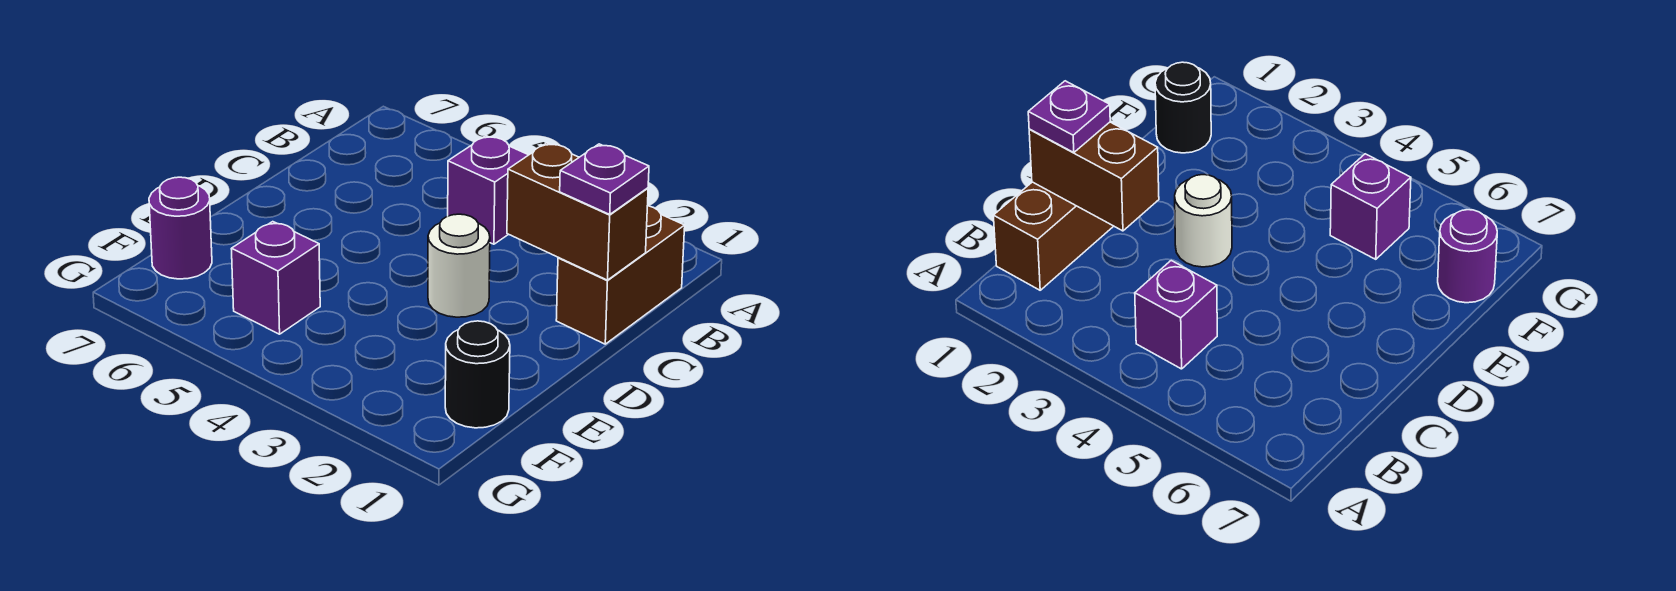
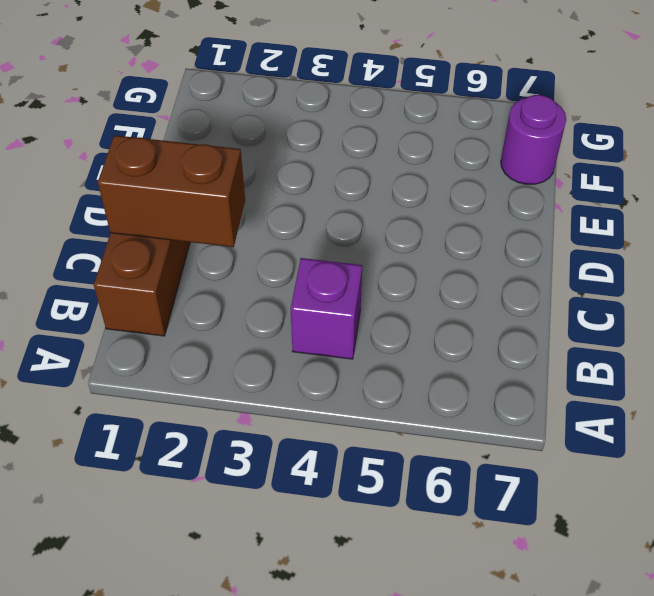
none -> white round brick D3 level 1
none -> black round brick F1 level 1

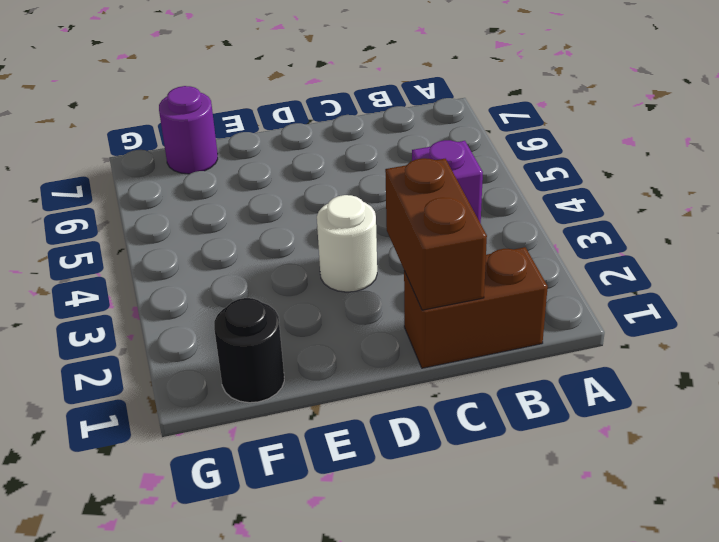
none -> purple brick F5 level 1
none -> purple plate C1 level 3

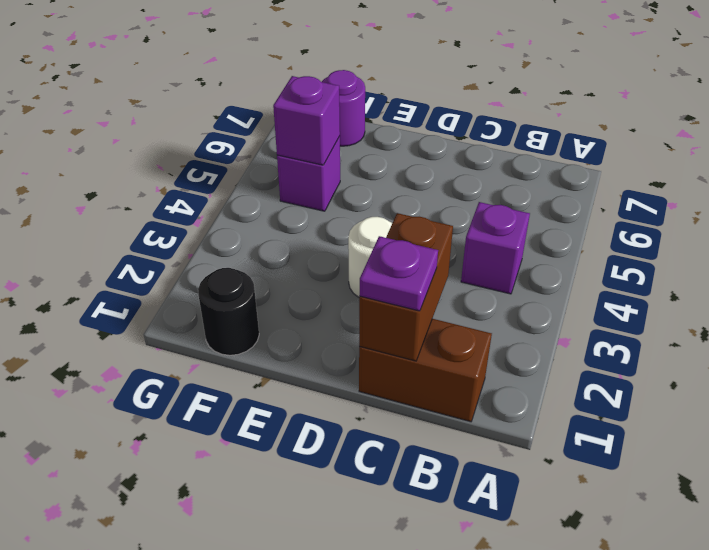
purple brick F5 level 2 -> none

